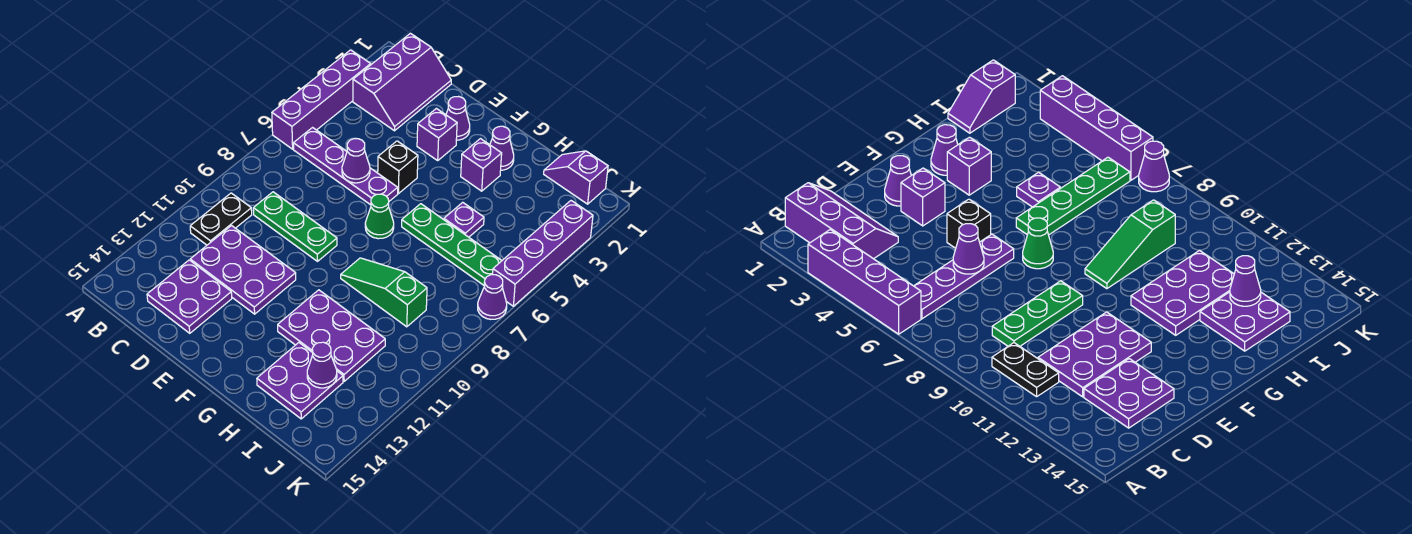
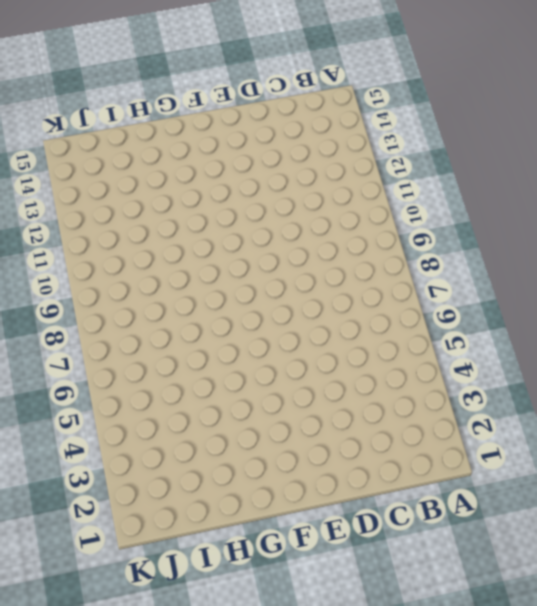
none -> purple brick A3:A6 level 1
none -> purple slope B1:C3 level 1 top B
none -> purple plate B6:E6 level 1

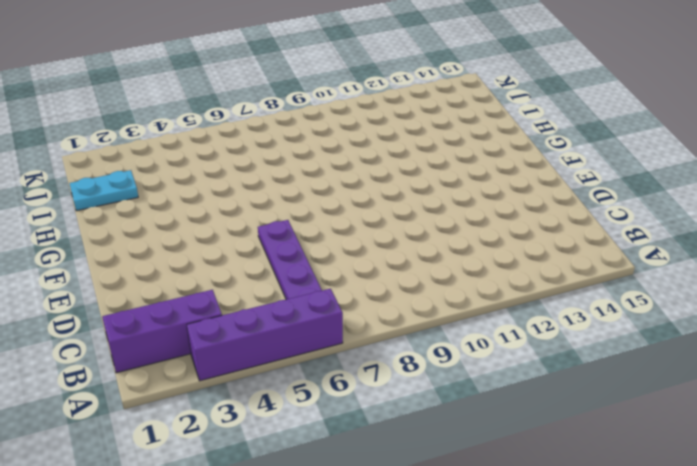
cyan plate I1:I2 level 1 -> purple slope I1:J1 level 1 top J
none -> black plate B10:B11 level 1
none -> green plate C9:E9 level 1
none -> purple plate C11:E12 level 1

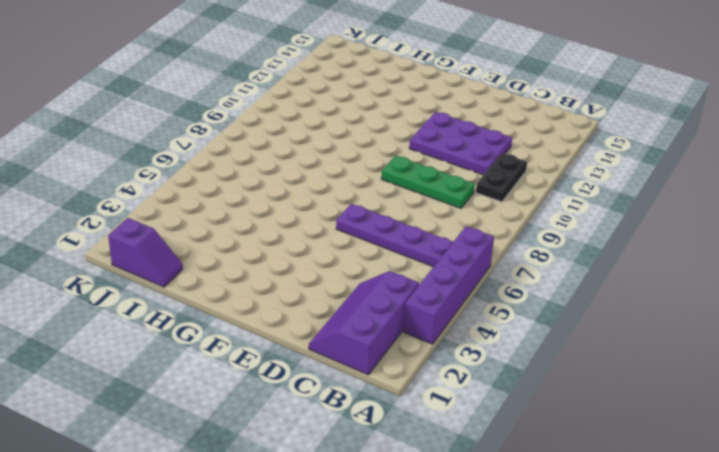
none -> purple plate C13:D14 level 1
none -> purple cone E2 level 1
none -> purple brick E3 level 1

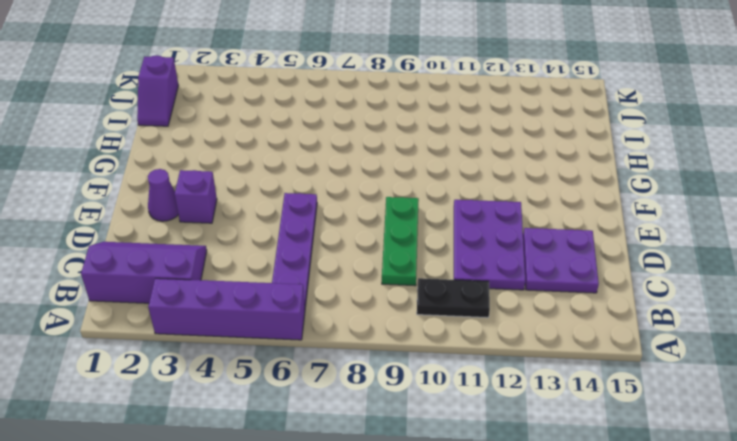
none -> black brick E5 level 1
none -> green cone F7 level 1
none -> purple cone G2 level 1

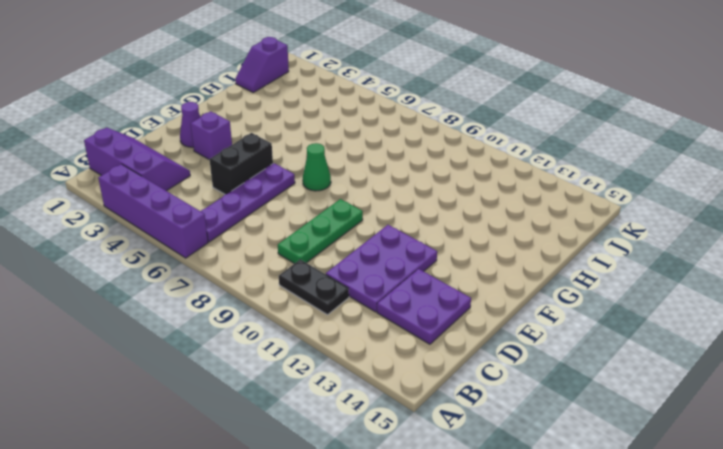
black brick D5:E5 level 1 -> black brick E5 level 1
none -> purple cone G2 level 1
none -> purple brick G3 level 1
none -> green plate G6:J6 level 1

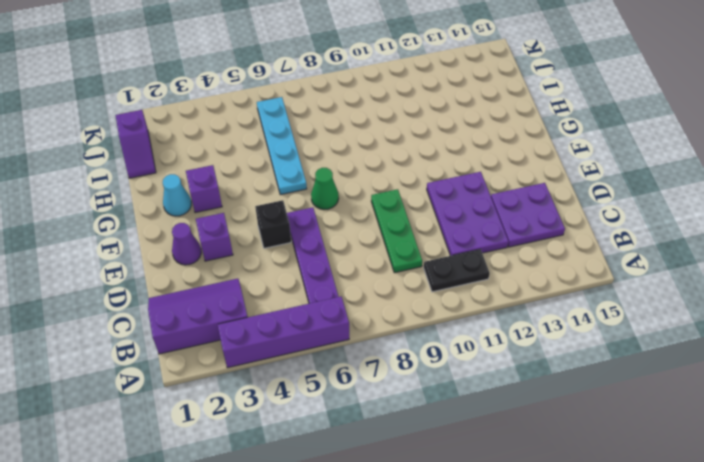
cyan cone G2 level 1 -> purple cone G2 level 1
cyan plate G6:J6 level 1 -> green plate G6:J6 level 1
none -> green slope G9:I9 level 1 top I
none -> purple plate G11:I12 level 1
none -> purple plate H5 level 1

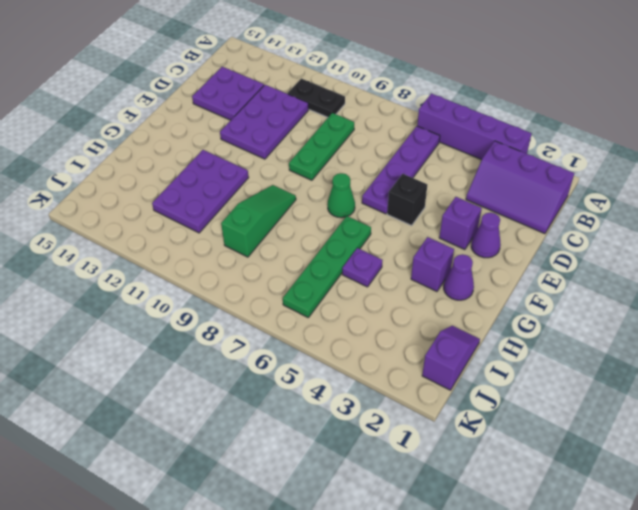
none -> purple plate H13:I14 level 1
none -> purple brick K3:K6 level 1
none -> purple cone K7 level 1

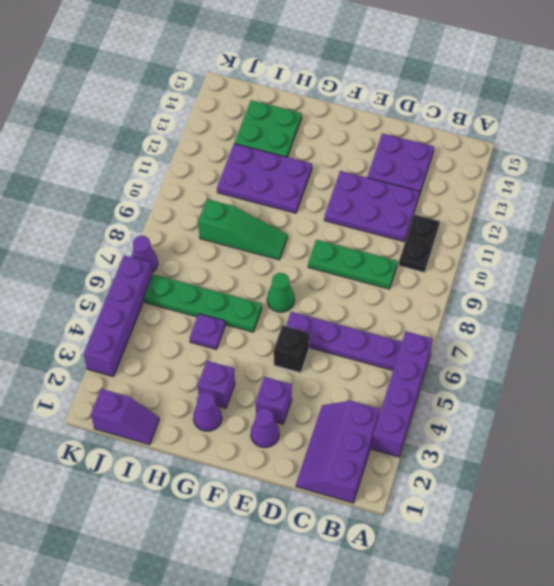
green plate H13:I14 level 1 -> purple plate H13:I14 level 1
none -> purple cone D6 level 2
none -> purple cone I13 level 2

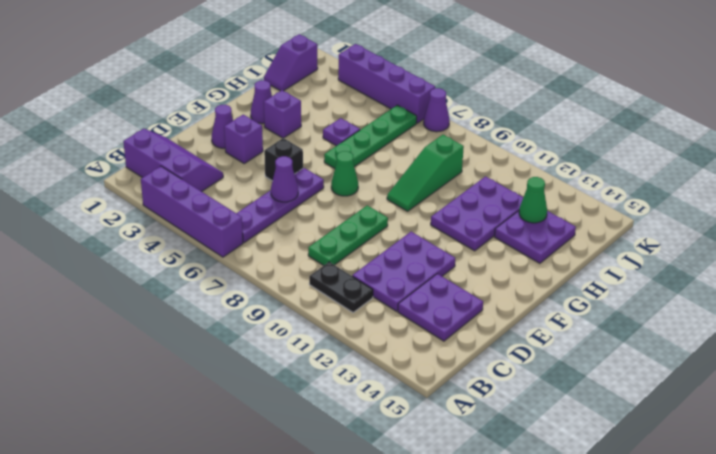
green cone I13 level 2 -> purple cone I13 level 2

